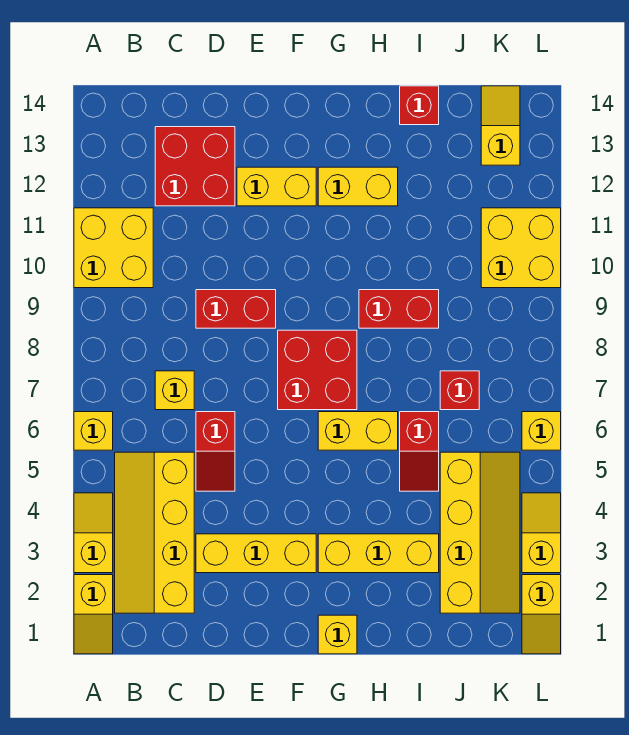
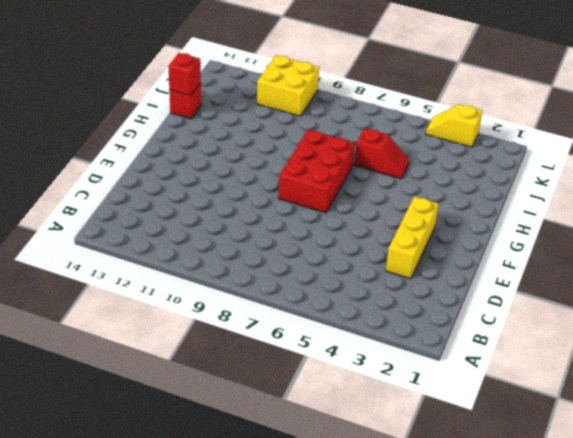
red brick F7:H8 level 1 -> red brick F7:G8 level 1
red brick I14 level 2 -> red brick J7 level 1
none -> yellow slope A1:A2 level 1 top 2
none -> yellow slope A3:A4 level 1 top 3
none -> yellow brick A6 level 1

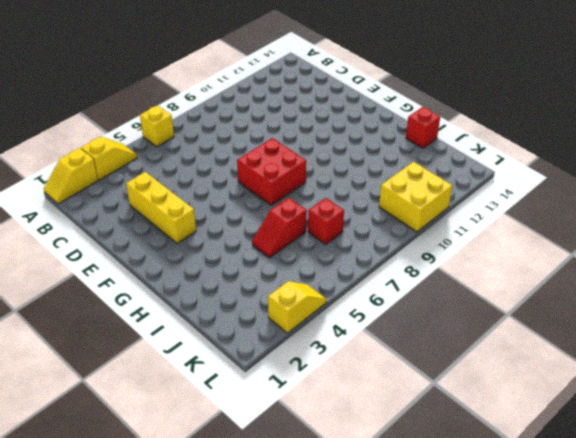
none -> yellow brick A10:B11 level 1
none -> yellow slope B2:C5 level 1 top C
none -> yellow brick C7 level 1

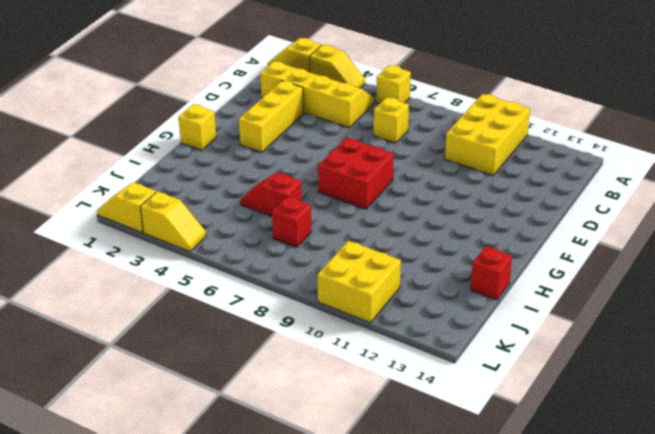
yellow brick A10:C11 level 1 -> yellow brick A10:B11 level 1
none -> red brick C12:D13 level 1
none -> red slope D5:D6 level 1 top 6
none -> red brick D9:E9 level 1

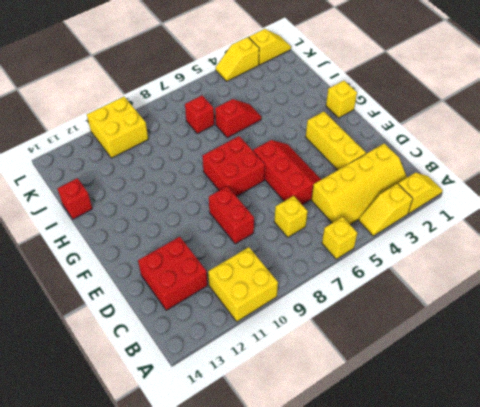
red slope D5:F6 level 1 top 6 -> red slope D5:D6 level 1 top 6
none -> yellow brick E12:F12 level 1
none -> yellow brick G3:I3 level 1
none -> yellow brick G6:H6 level 1

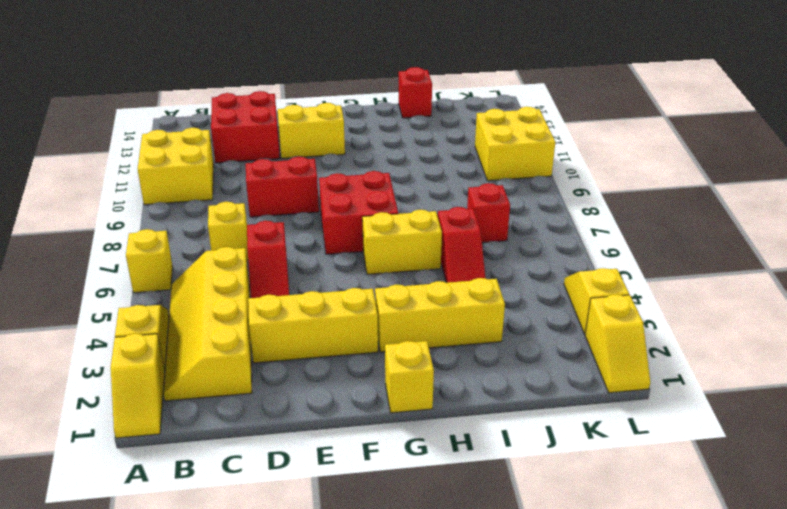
none -> yellow brick G12:H12 level 1
none -> red brick H9:I9 level 1
none -> yellow slope J2:K5 level 1 top J

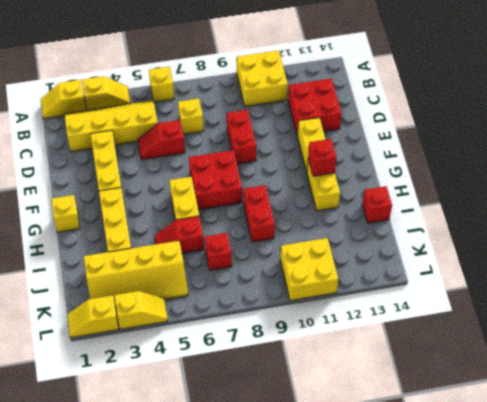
red brick G12 level 2 -> none
none -> yellow slope K13:K14 level 1 top 13
none -> yellow brick L6 level 1

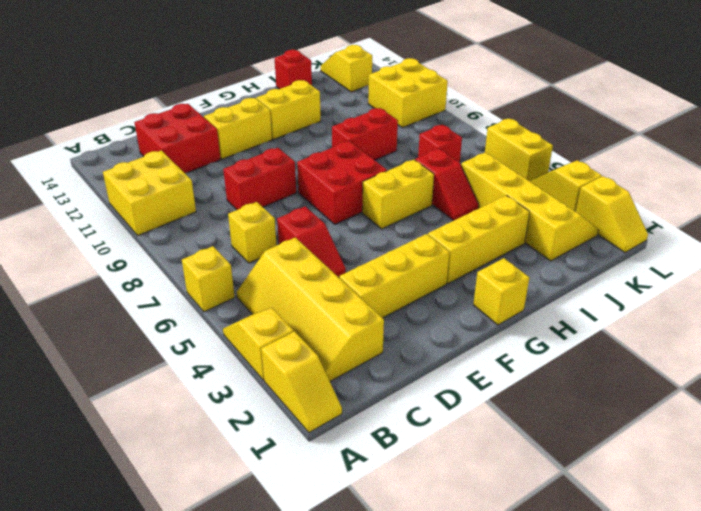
yellow brick L5:L6 level 1 -> yellow brick L6 level 1

